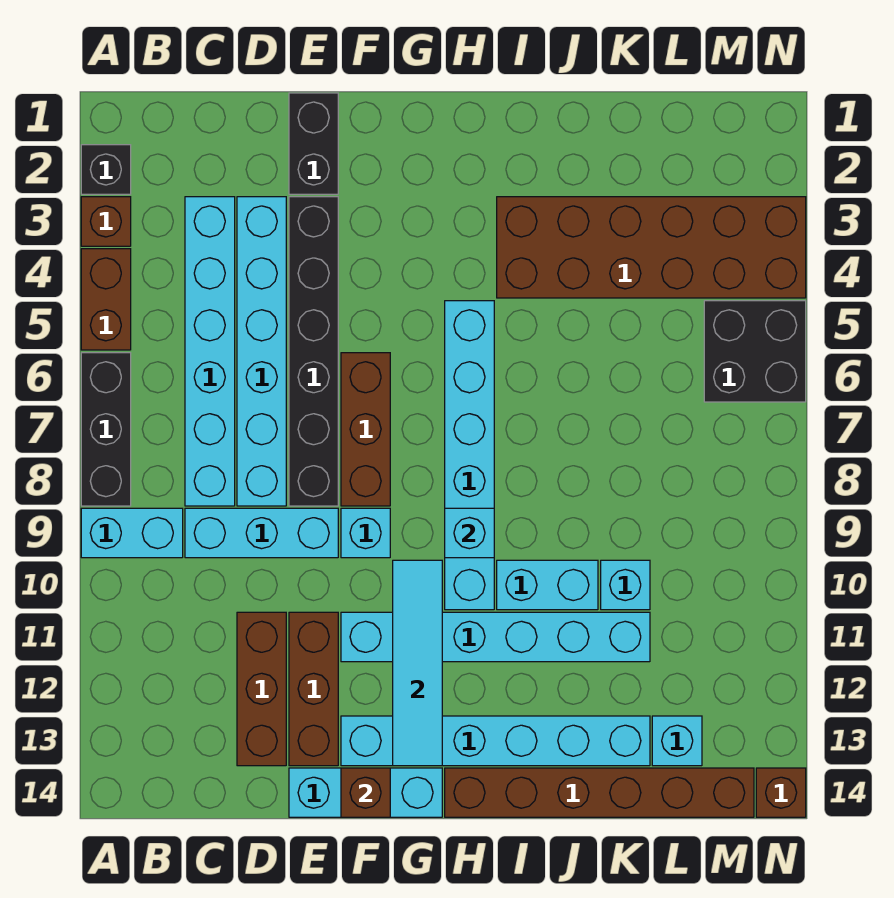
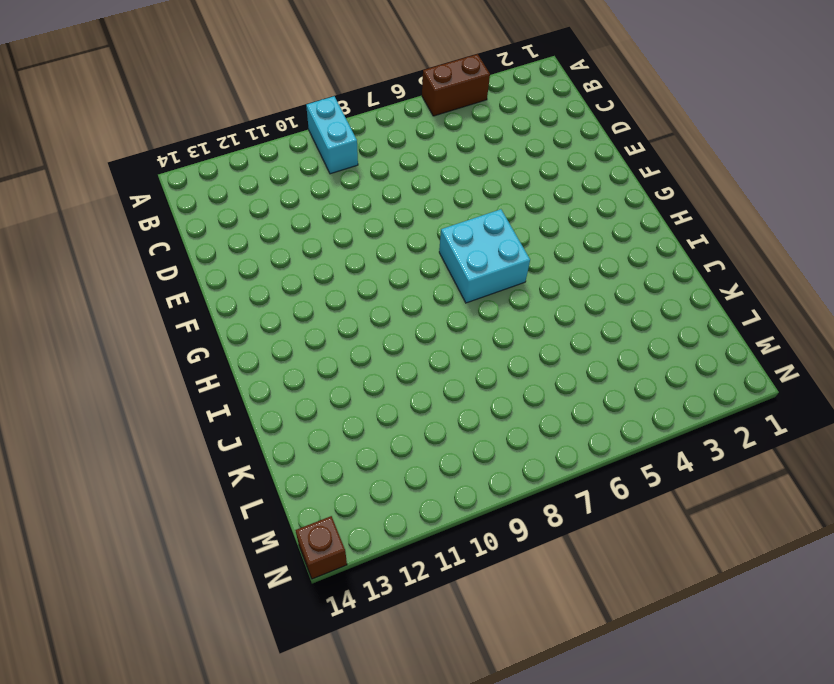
cyan brick G6:H7 level 1 -> cyan brick H5:H10 level 1
none -> black brick A2 level 1
none -> brown brick A3 level 1
none -> black brick A6:A8 level 1

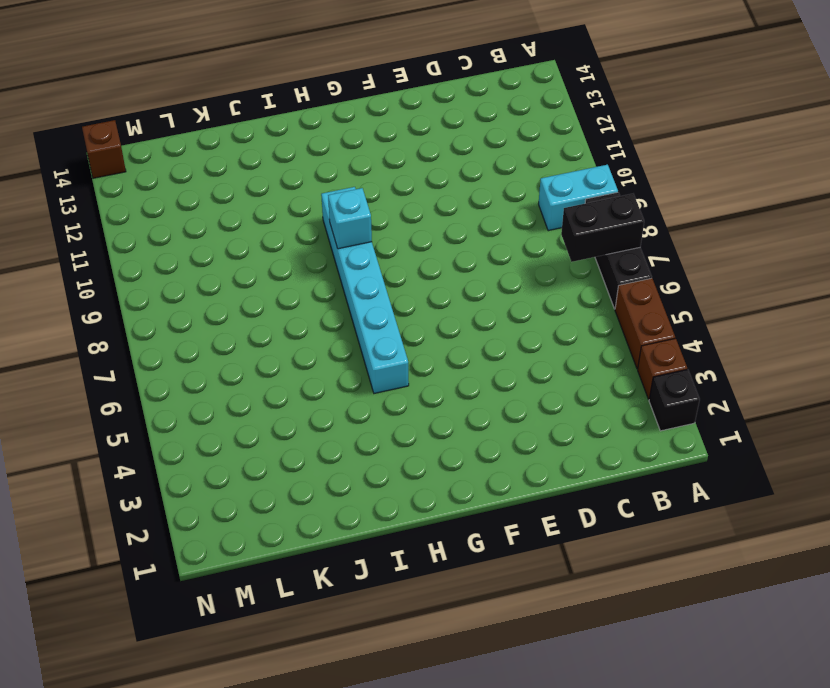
black brick A7:B7 level 2 -> black brick E1:E2 level 1
none -> cyan brick C3:C8 level 1
none -> cyan brick C9:E9 level 1
none -> cyan brick D3:D8 level 1

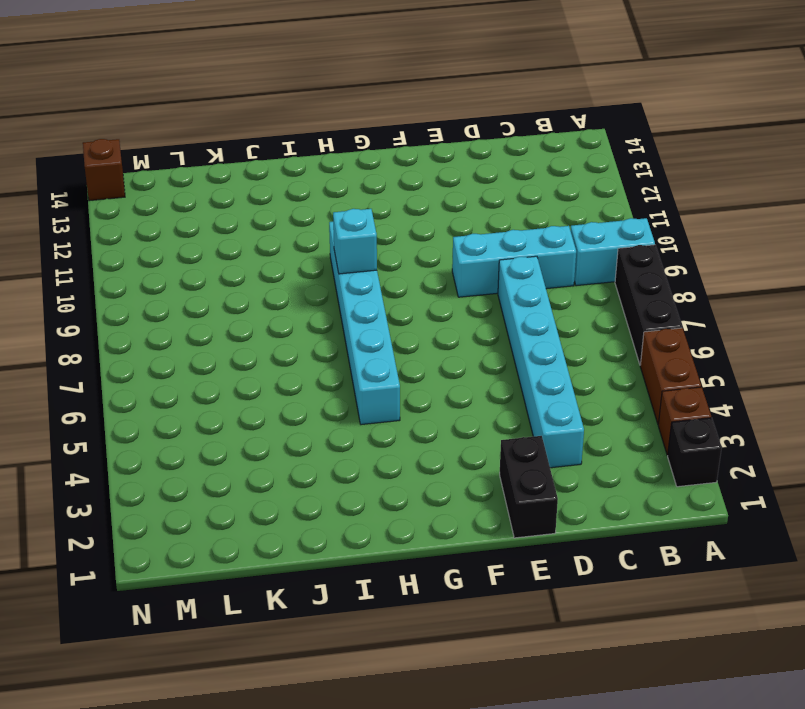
none -> cyan brick C3:C8 level 1
none -> brown brick D11:D13 level 1
none -> black brick E3:E8 level 1

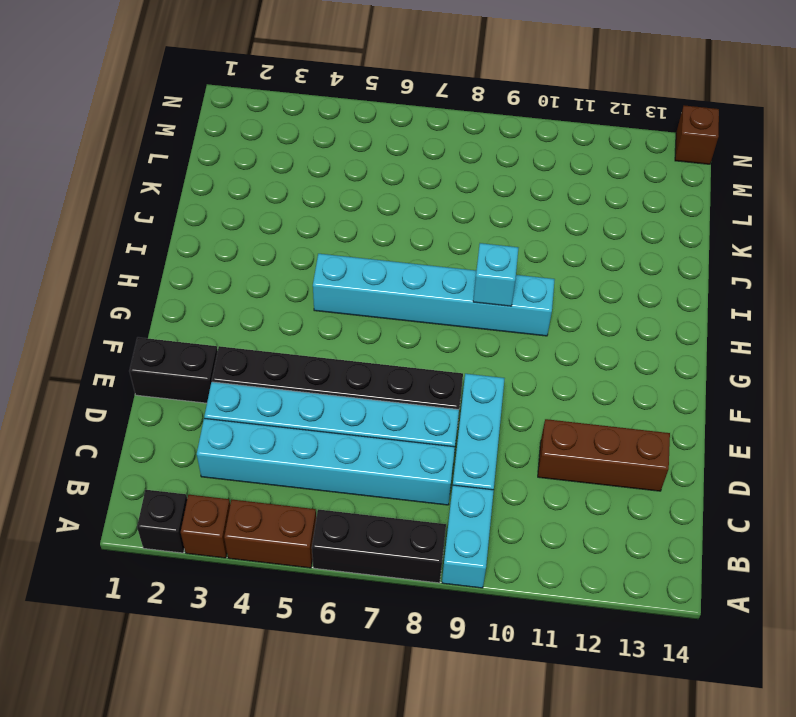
none -> brown brick E11:E13 level 1
none -> cyan brick E14:G14 level 1
none -> brown brick F6:F8 level 1

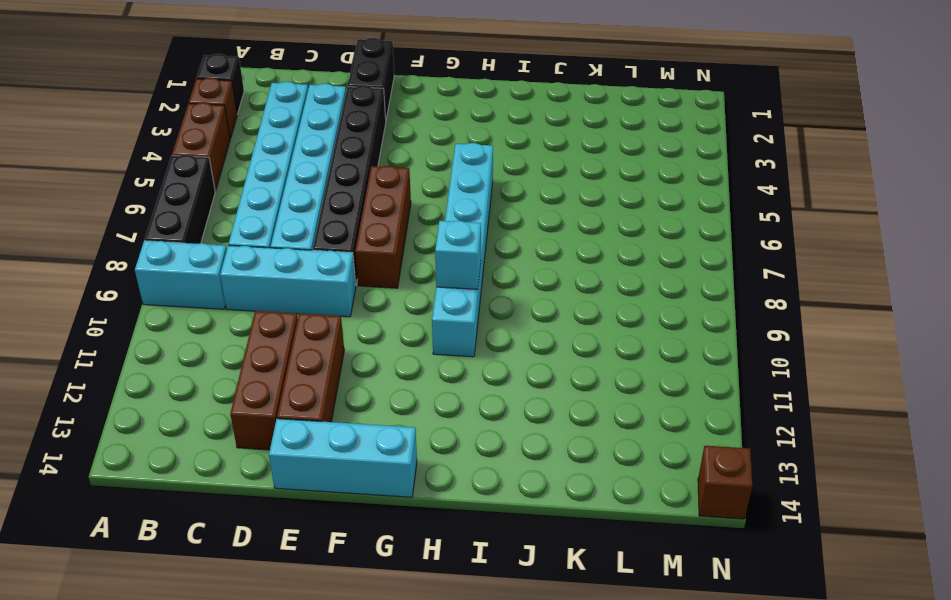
none -> cyan brick F9 level 1
none -> cyan brick F11:K11 level 1
none -> cyan brick F13:K13 level 1

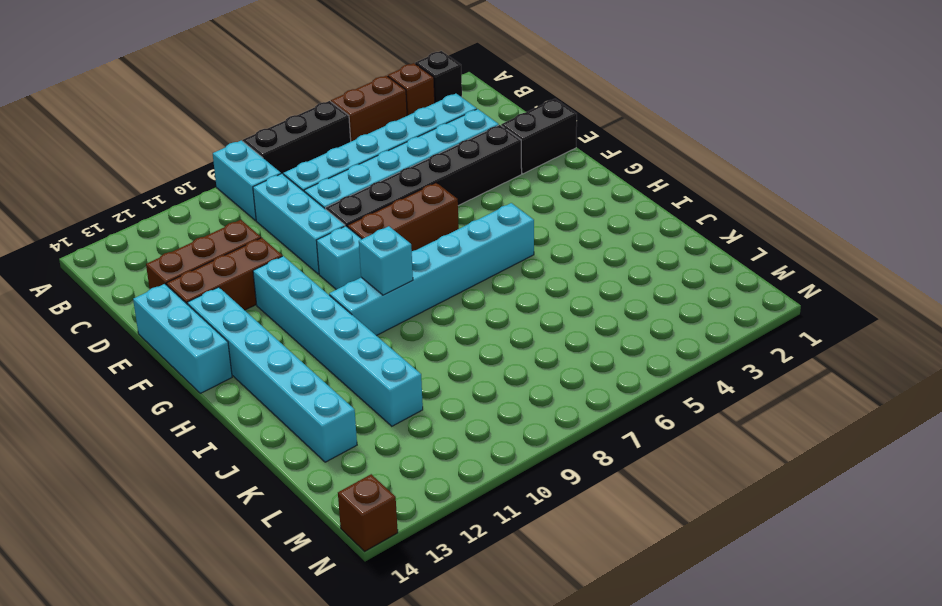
none -> brown brick H14:M14 level 1
none -> brown brick I3:N4 level 1
none -> cyan brick I10:J10 level 1

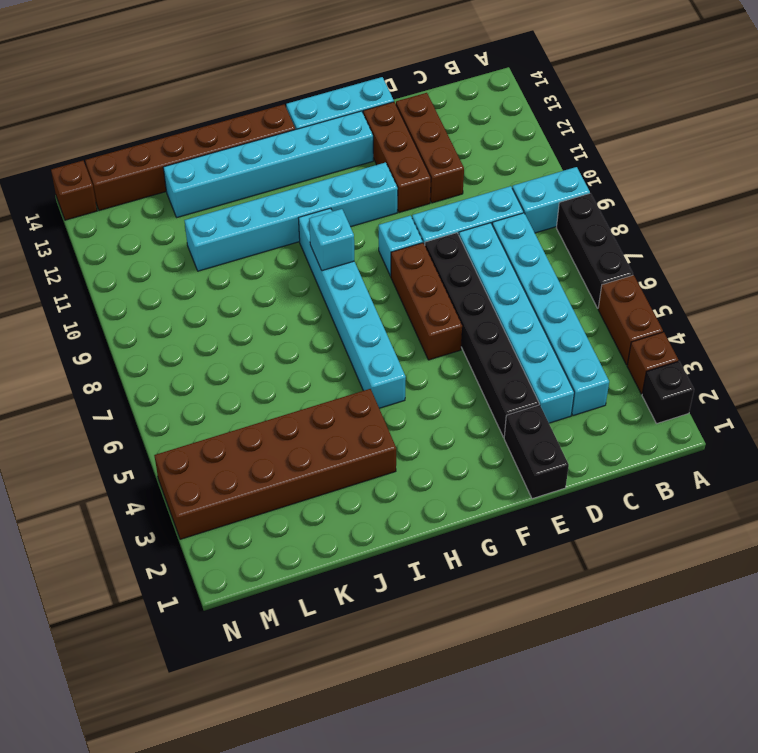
none -> cyan brick I10:J10 level 1
none -> cyan brick K10 level 1
none -> cyan brick L13 level 1

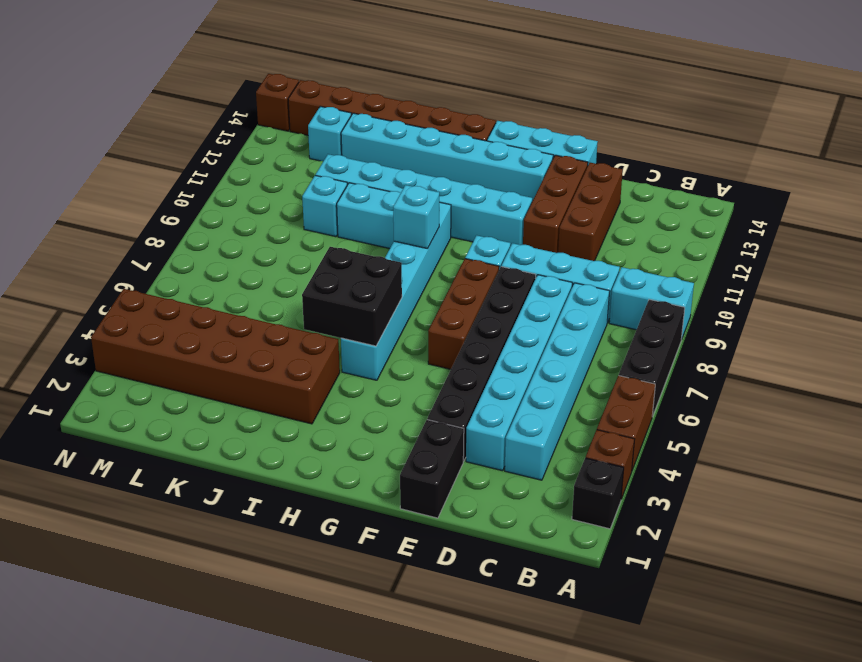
black brick H5:I6 level 2 -> black brick M5:N6 level 1
none -> brown brick F14 level 2
none -> cyan tile G10:G13 level 2

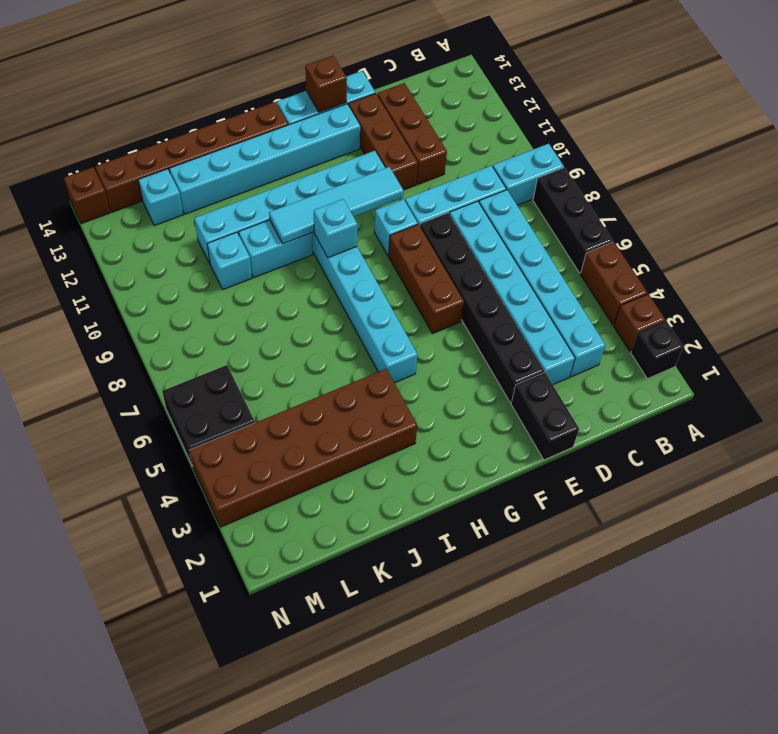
cyan tile F10:I10 level 2 -> cyan tile G10:G13 level 2

